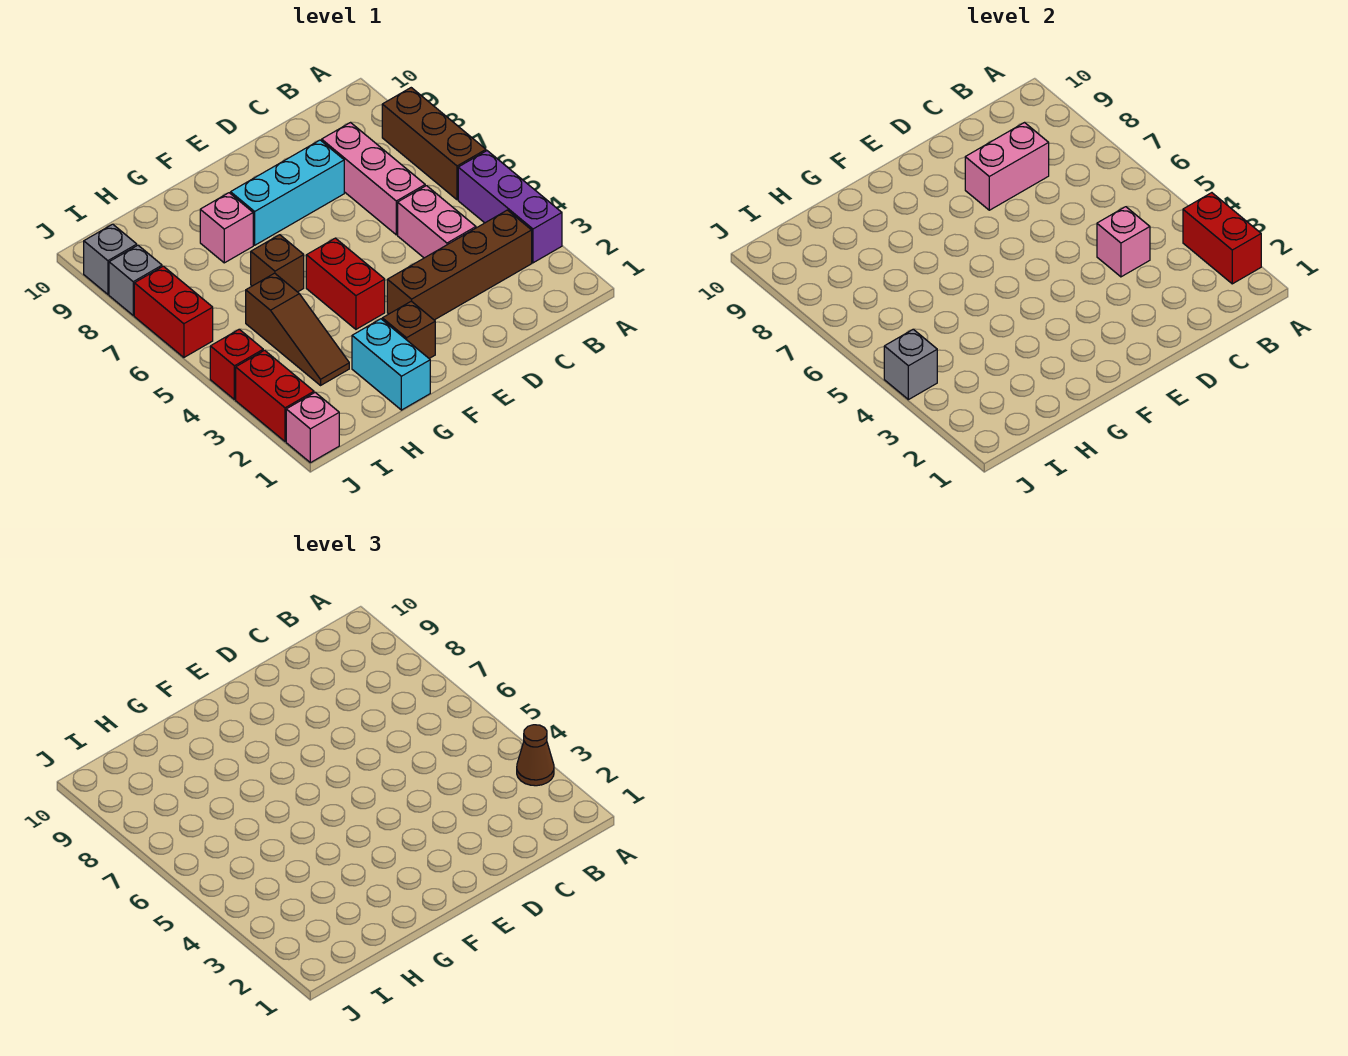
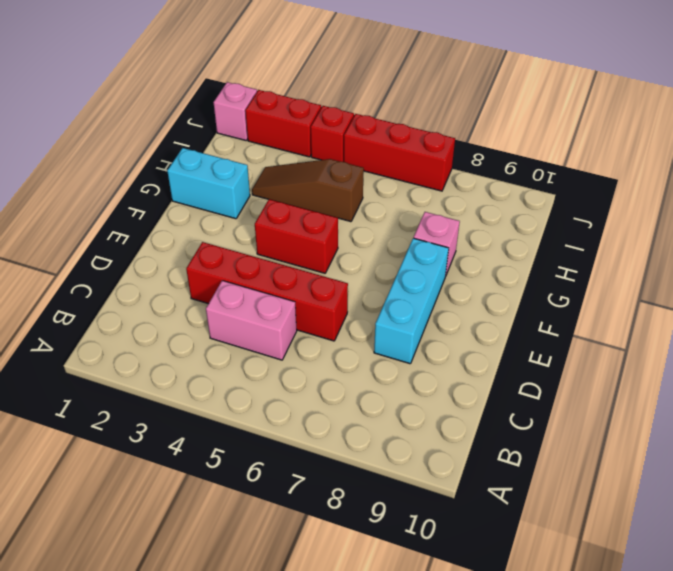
red brick D3:D6 level 1 -> brown brick B3:E3 level 1
red brick J5:J7 level 1 -> red brick J6:J7 level 1
none -> purple brick A3:A5 level 1
none -> brown brick A6:A8 level 1
none -> pink brick C6:C8 level 1

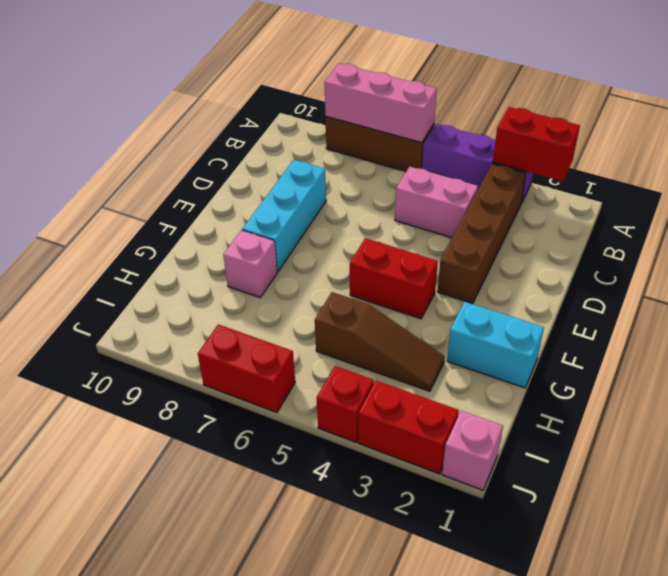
pink brick A6:A8 level 2 -> pink brick C6:C8 level 1
none -> brown brick F2 level 1
none -> brown brick G6 level 1
none -> grey brick J8 level 1

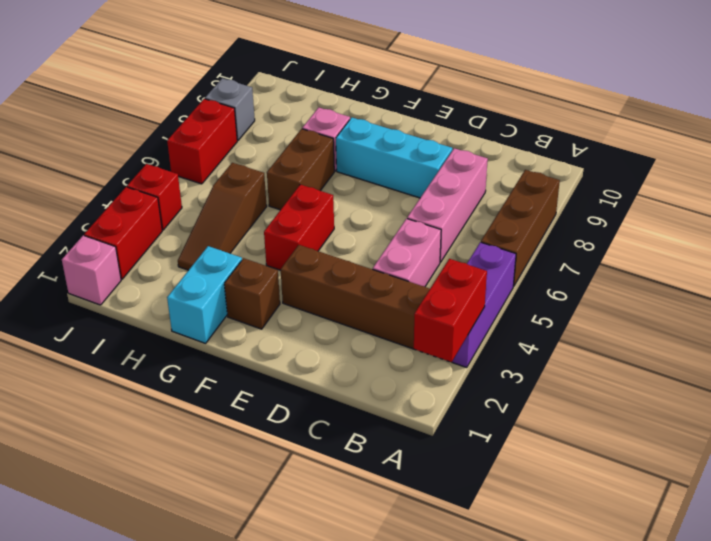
brown brick G6:G7 level 1 -> brown brick G6 level 1
none -> grey brick J9 level 1
none -> pink brick C4 level 2
none -> pink brick C8:D8 level 2

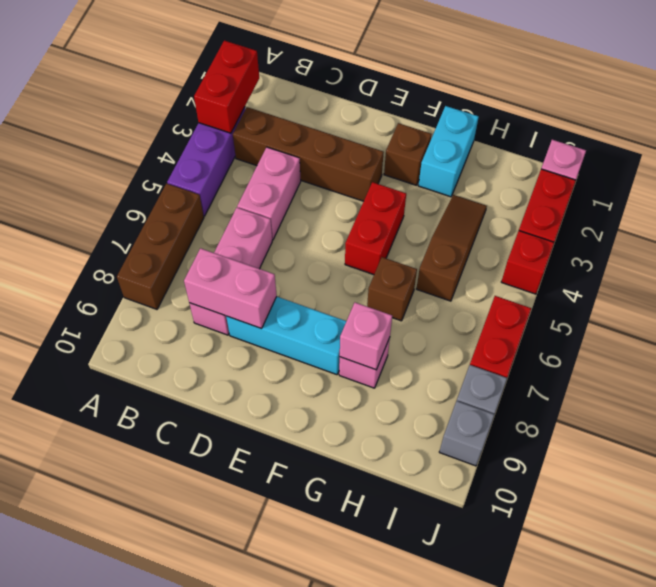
pink brick G8 level 2 -> pink brick C4 level 2
none -> grey brick J4 level 2
none -> brown cone A3 level 3

